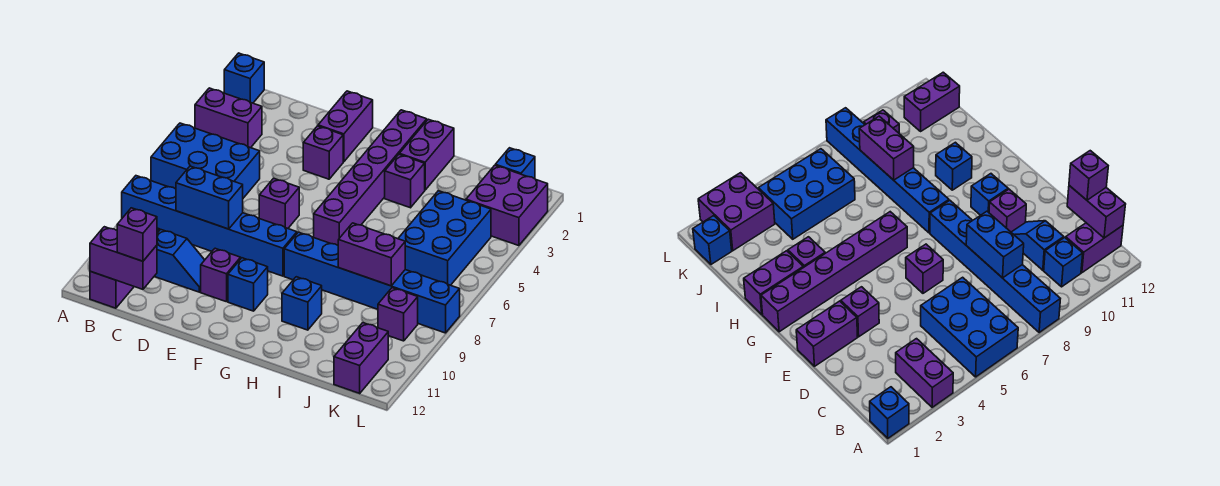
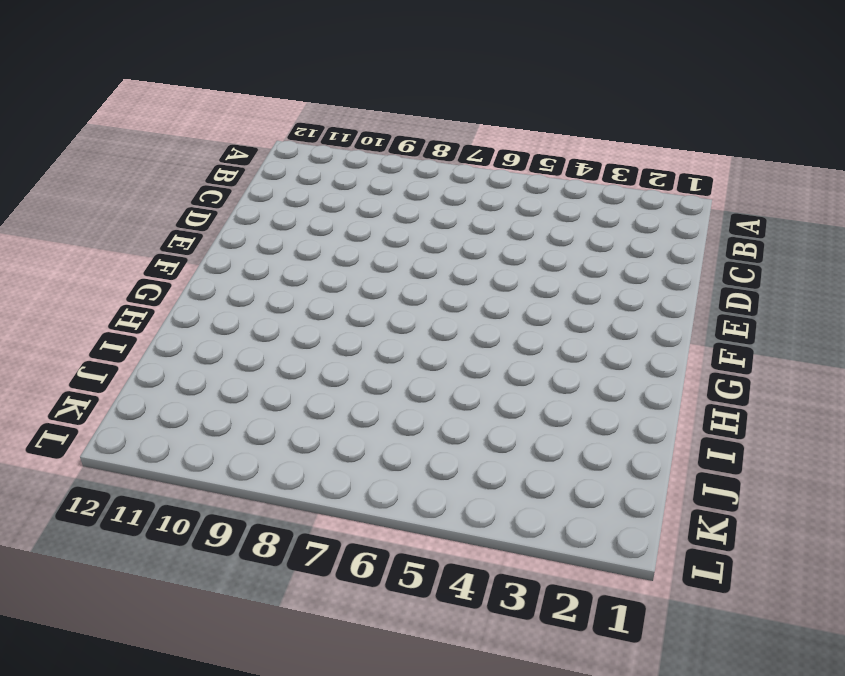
none -> blue brick A1 level 1
none -> purple brick A3:B3 level 1
none -> blue brick A5:C6 level 1

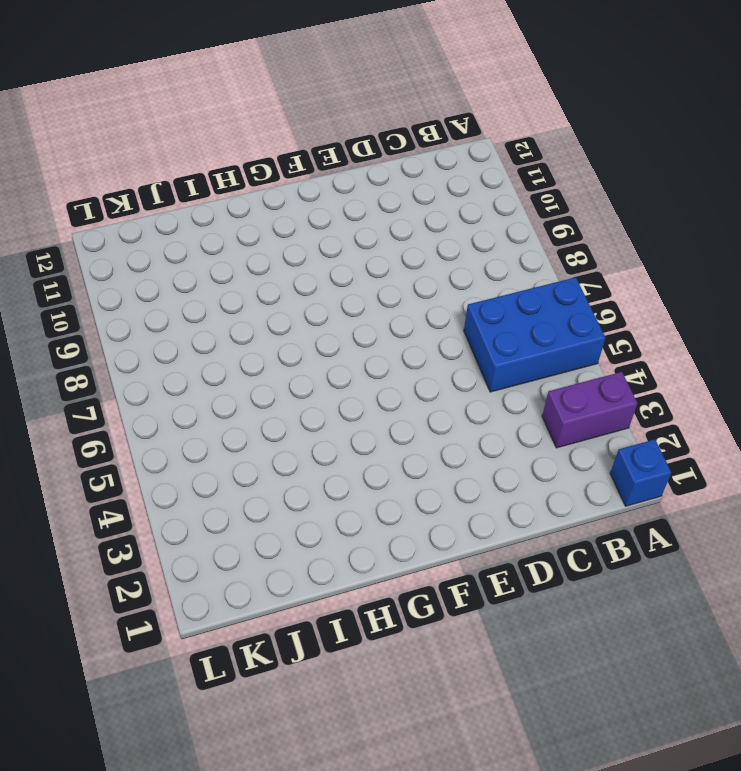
none -> blue brick A8:F8 level 1
none -> blue brick B10 level 1
none -> purple brick B11:B12 level 1

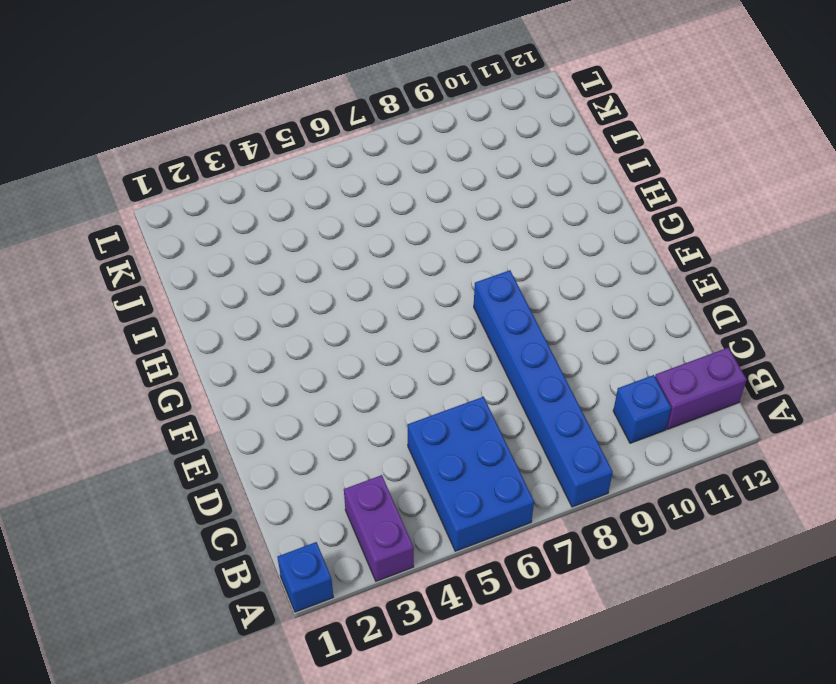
none -> blue slope C10:D10 level 1 top C
none -> purple brick E1:E2 level 1
none -> purple brick E3 level 1

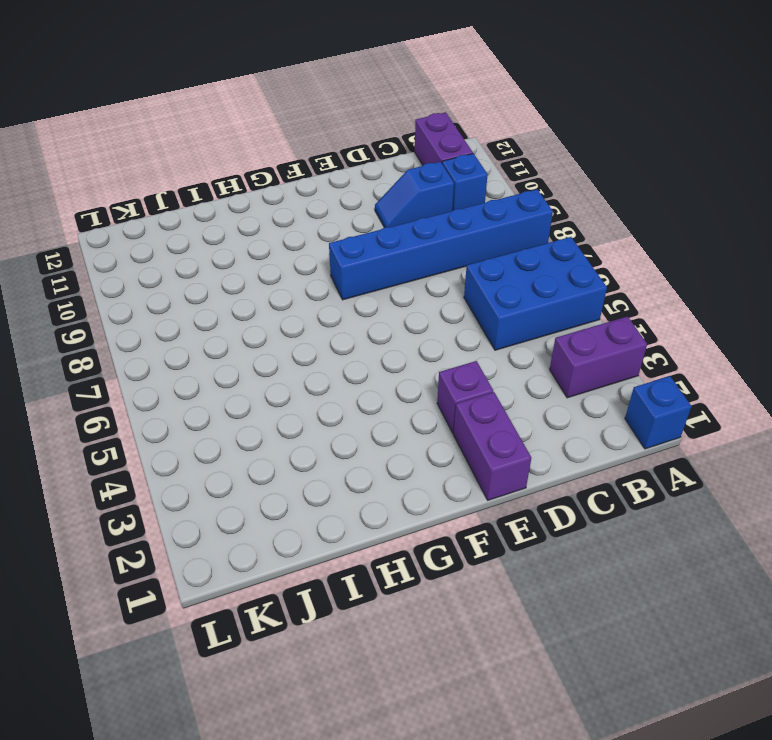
none -> purple brick E6 level 1
none -> purple brick E10 level 1
none -> blue brick F10 level 1

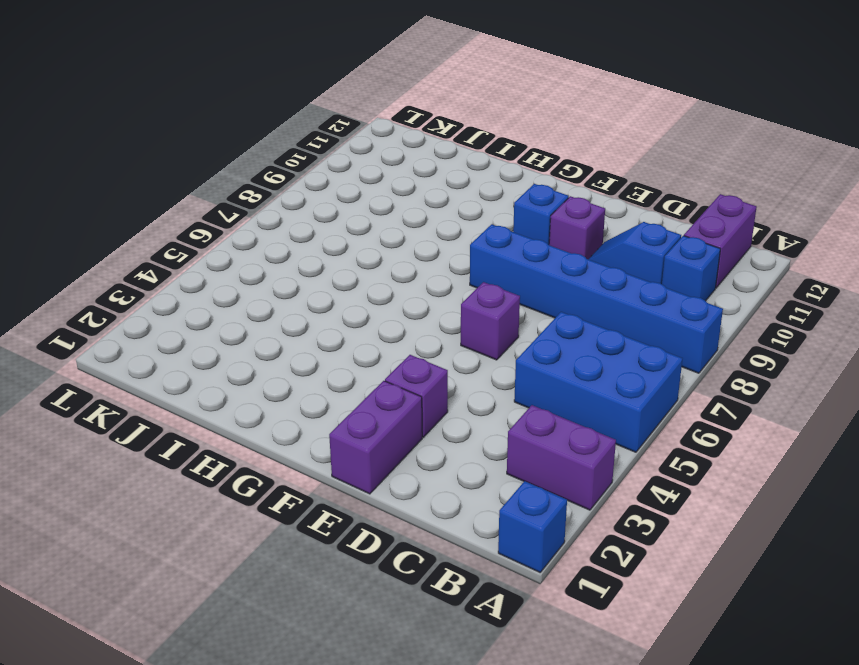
none -> purple brick G1:G6 level 1
none -> blue brick G8:L8 level 1
none -> purple brick H1:H2 level 1

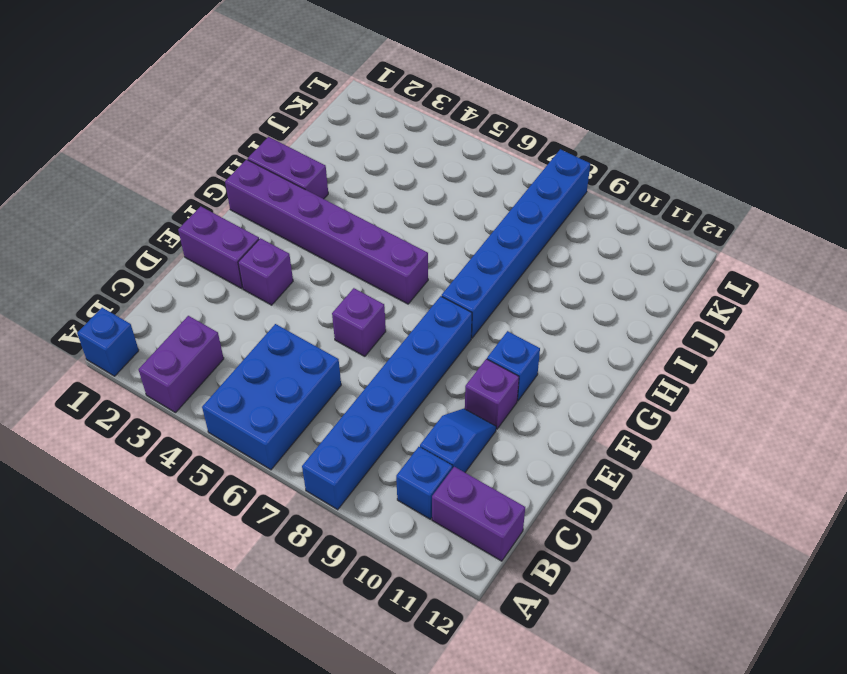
none -> purple brick H3 level 1
none -> blue brick H10 level 1
none -> blue brick J4:K6 level 1

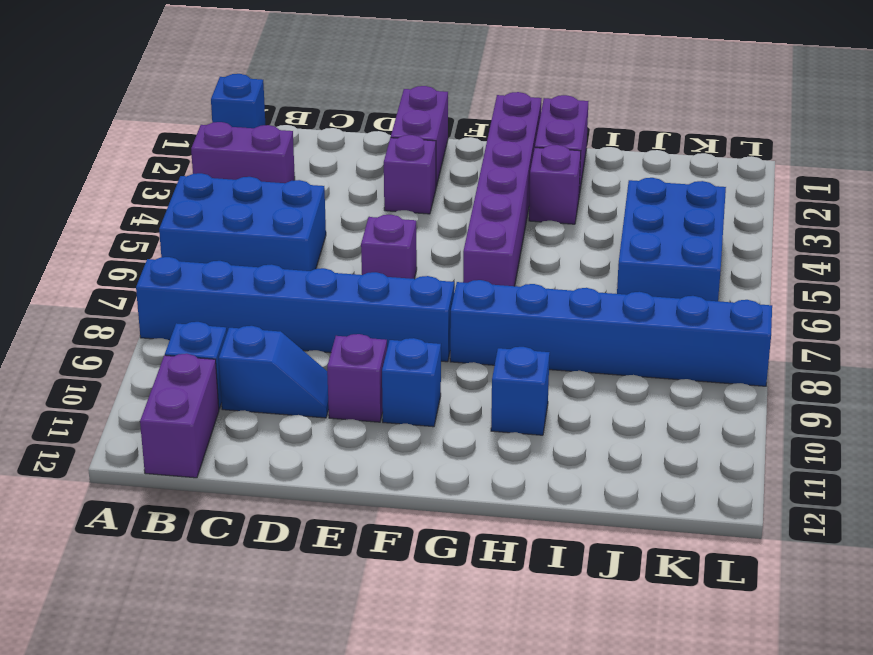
none -> blue brick K1 level 1
none -> purple brick K2:L3 level 1
none -> purple brick K9 level 1

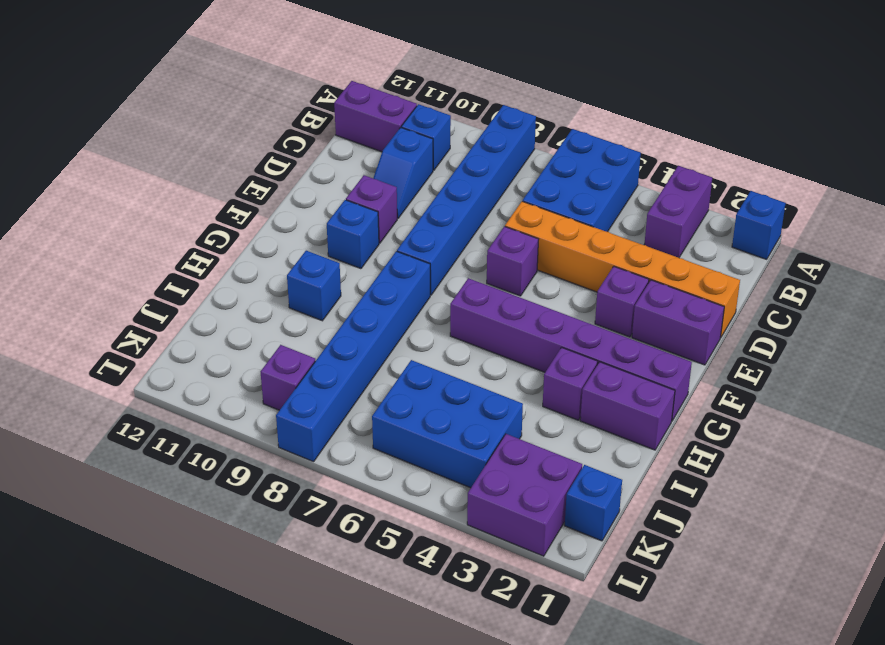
orange brick D1:D6 level 1 -> none
none -> purple brick K11:K12 level 1
none -> purple brick B12:C12 level 2
none -> blue brick C8:D8 level 2

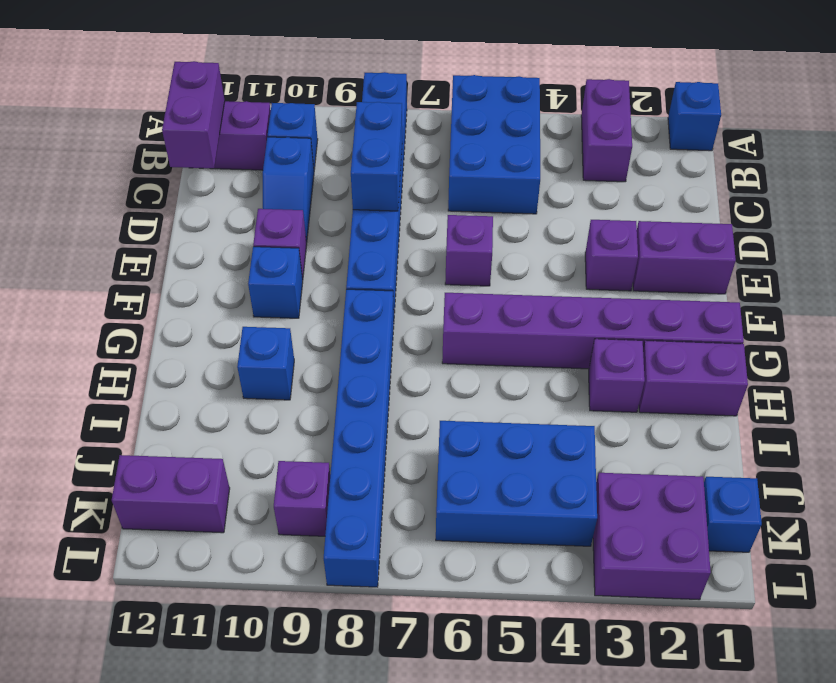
none -> purple brick I8:J8 level 2
none -> purple brick C12 level 3

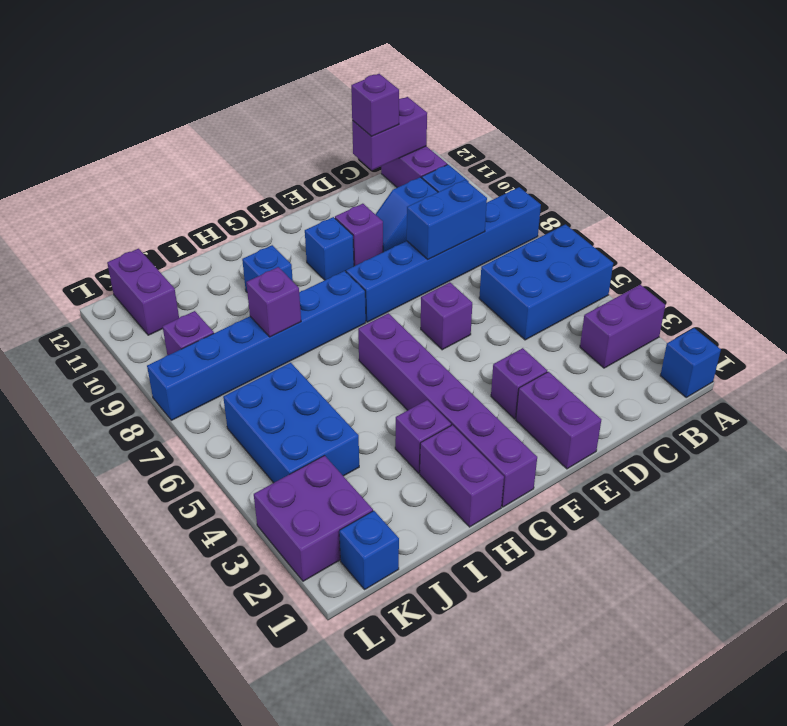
purple brick I8 level 2 -> purple brick I8:J8 level 2

